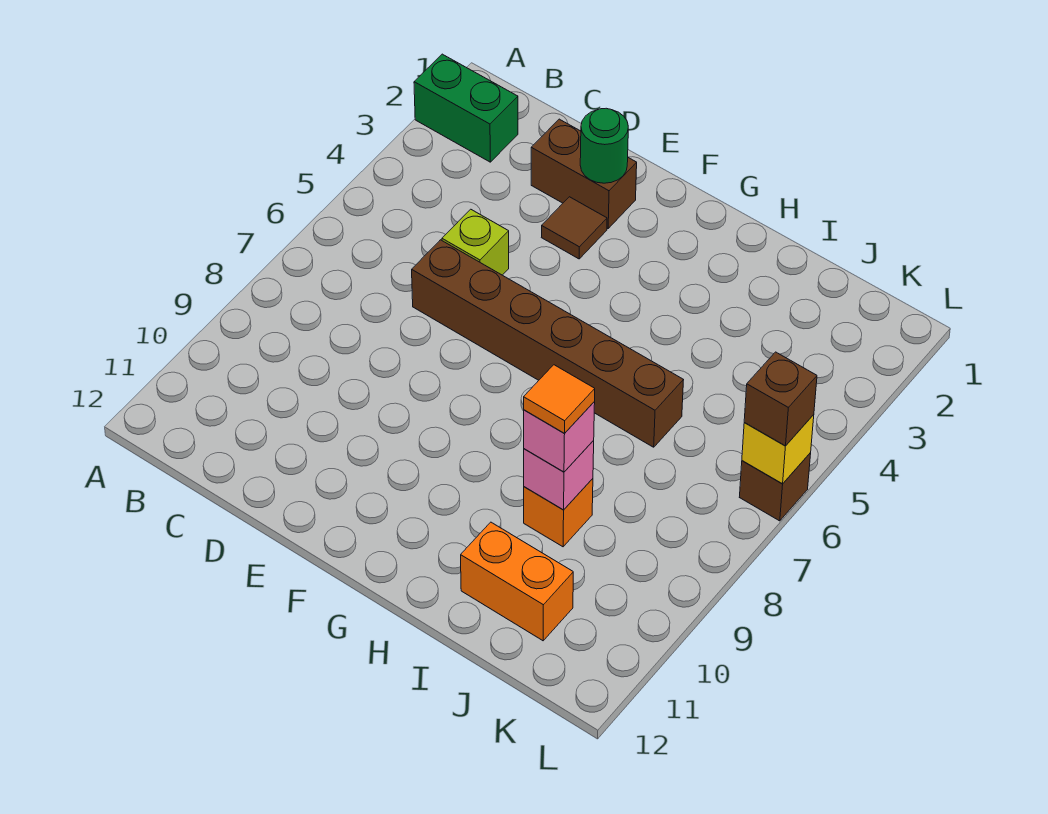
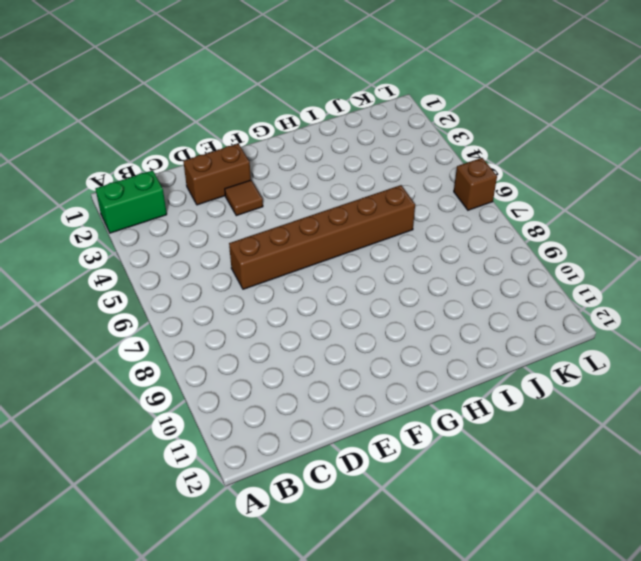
none -> lime brick D5 level 1
none -> orange brick I9 level 1
none -> orange brick I11:J11 level 1

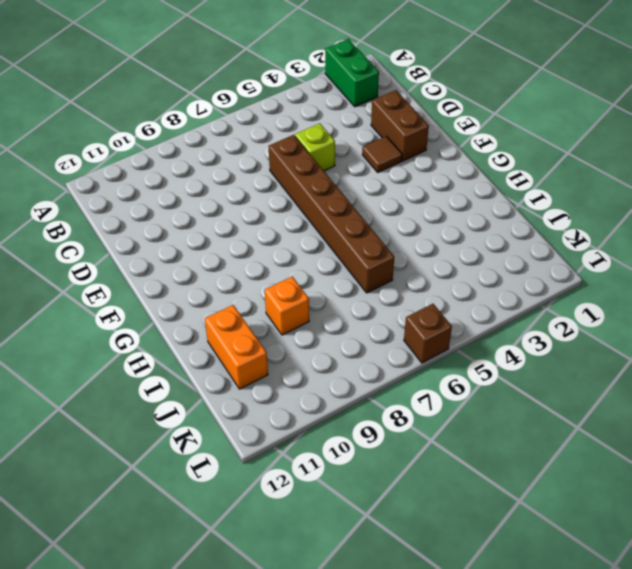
none -> green round brick E2 level 2
none -> pink brick I9 level 2
none -> yellow brick L6 level 2

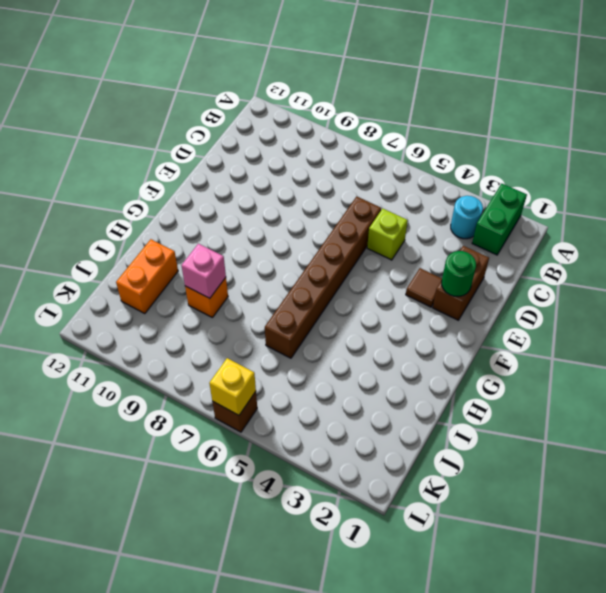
cyan round brick B3 level 1 -> none
none -> pink brick I9 level 3
none -> brown brick L6 level 3
none -> orange tile I9 level 4

